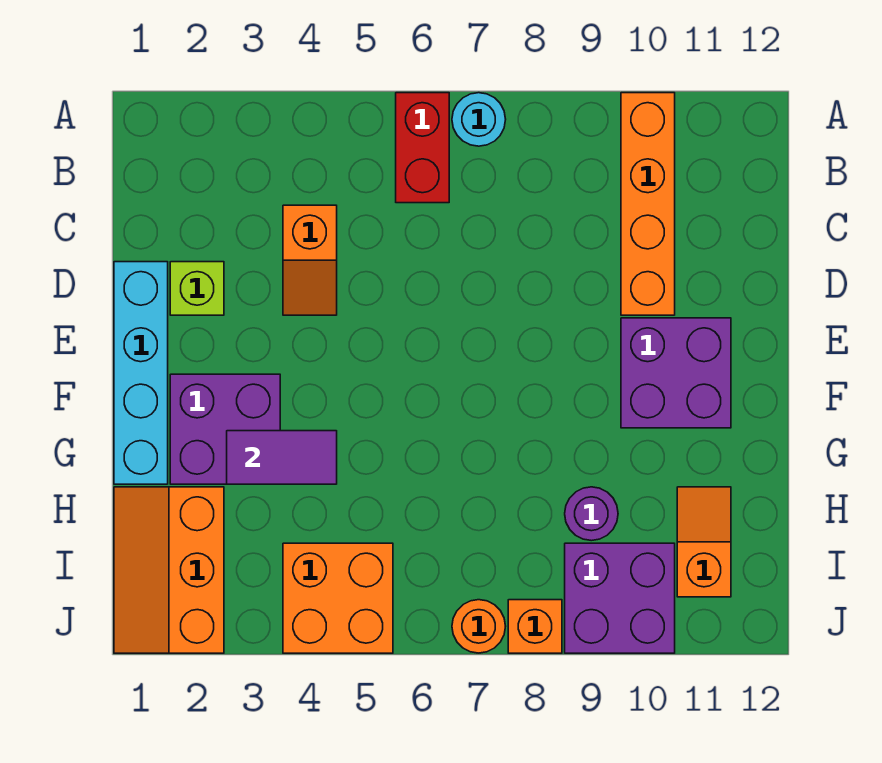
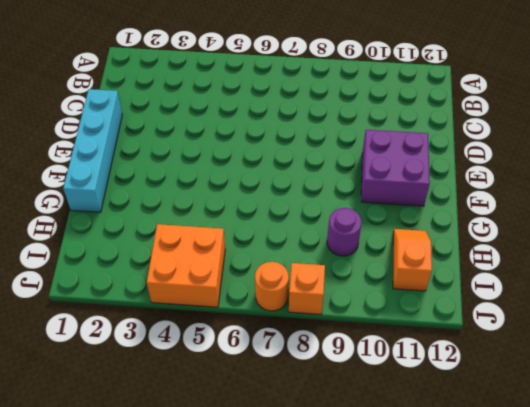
none -> red brick A6:B6 level 1
none -> cyan round brick A7 level 1
none -> orange brick A10:D10 level 1

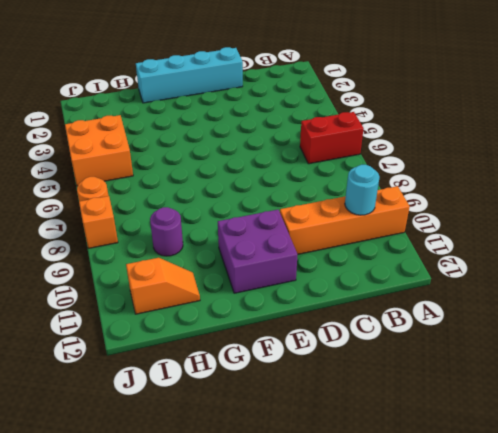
cyan round brick B10 level 2 -> cyan round brick A7 level 1
none -> orange slope C4:D4 level 1 top C
none -> lime brick D2 level 1
none -> purple brick F2:G3 level 1

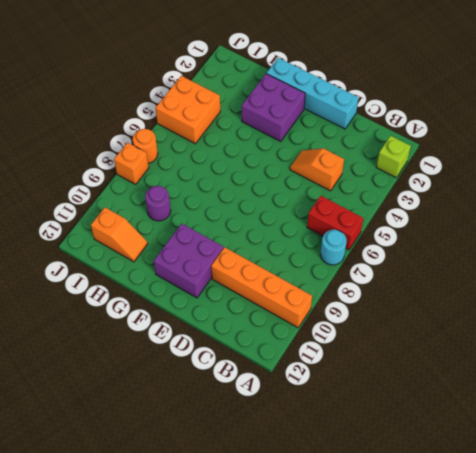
lime brick A2 level 1 -> lime brick D2 level 1
none -> orange slope H1:J2 level 1 top 2
none -> purple brick I9:J10 level 1
none -> purple tile G3:G4 level 2

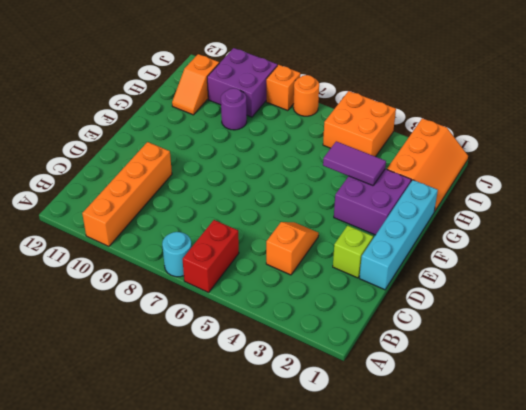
none -> purple brick E10:F11 level 1

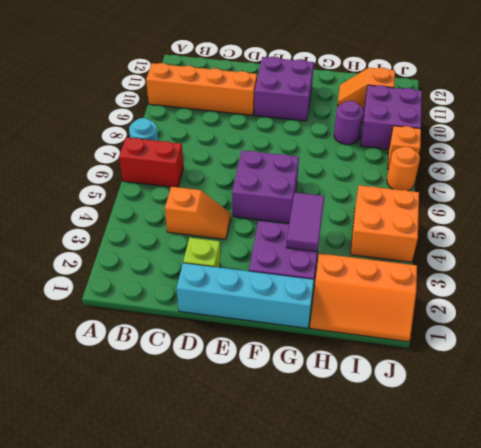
purple brick E5:F6 level 1 -> none

